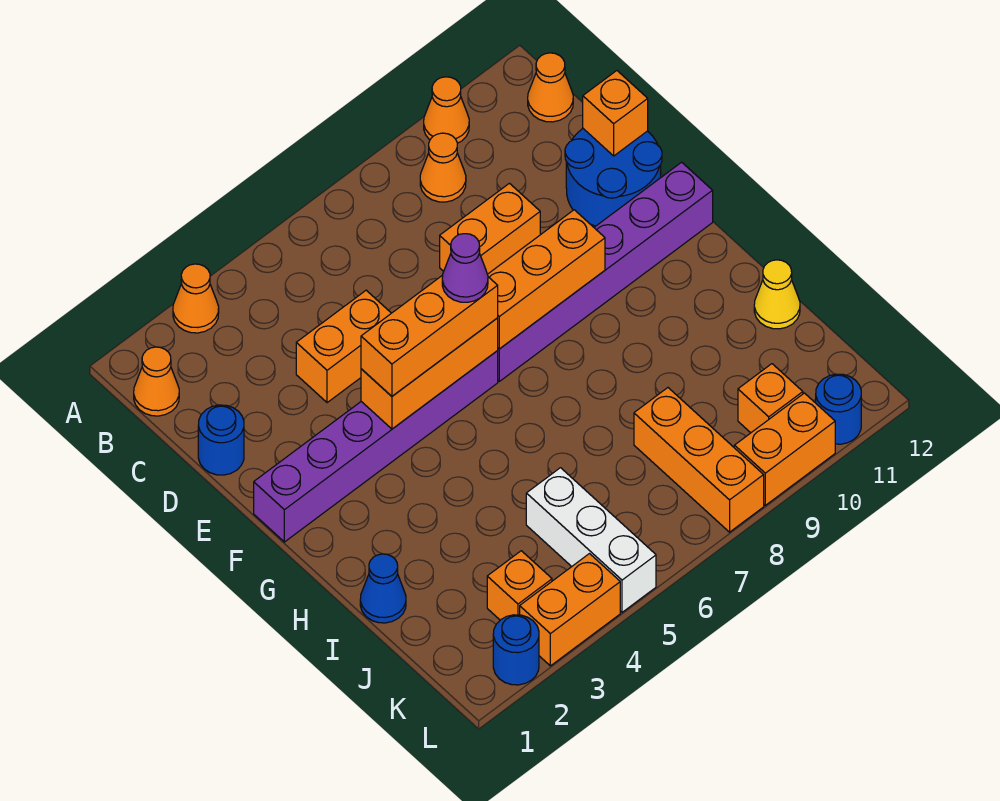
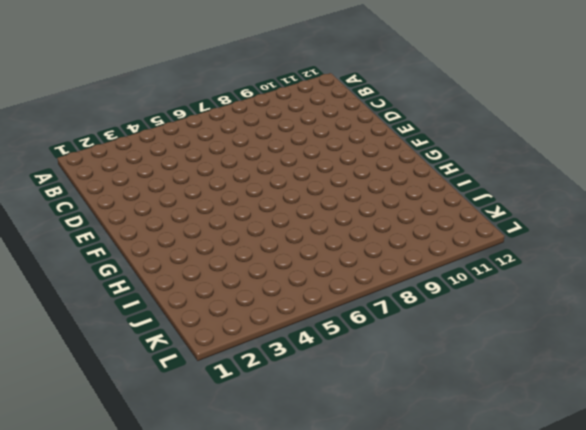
none -> orange cone A3 level 1
none -> orange cone A10 level 1
none -> orange cone B1 level 1

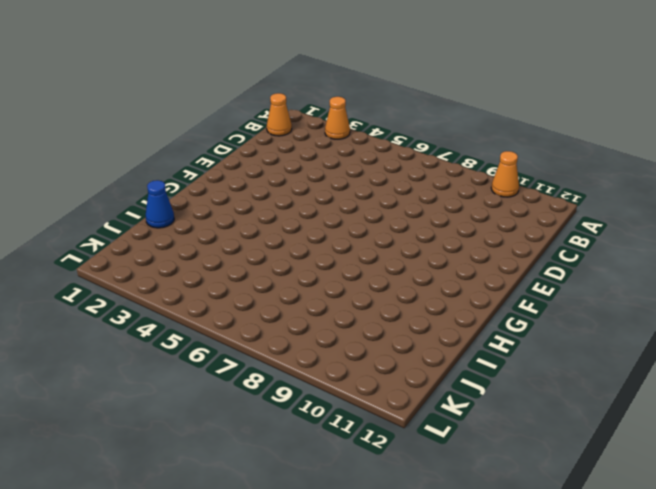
none -> orange cone B9 level 1
none -> orange cone B12 level 1
none -> blue round brick D1 level 1

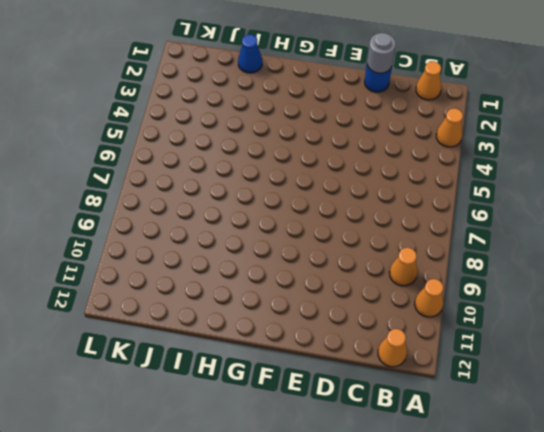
grey round brick D1 level 2 -> none
none -> orange brick D4:D5 level 1
none -> orange brick D8:D9 level 1
none -> blue round brick D11:E12 level 1

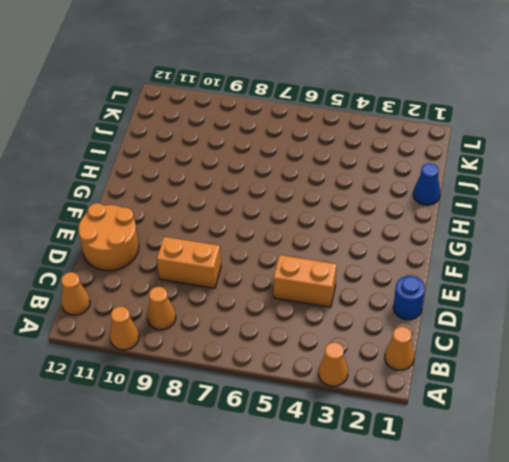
orange round brick D11:E12 level 1 -> blue round brick D11:E12 level 1
none -> purple brick F1:F6 level 1
none -> purple brick F7:F12 level 1
none -> yellow cone I12 level 1

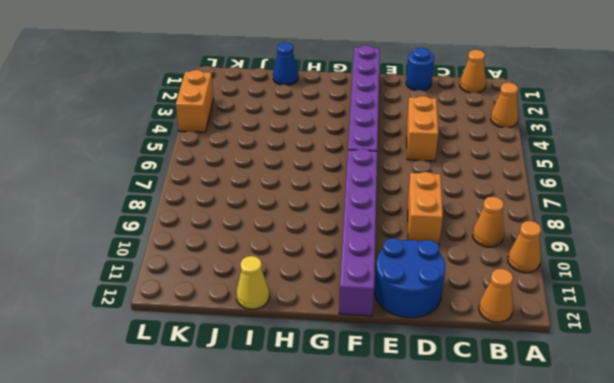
none -> white brick J5:L5 level 1
none -> orange brick J8:L8 level 1
none -> orange brick K3 level 1

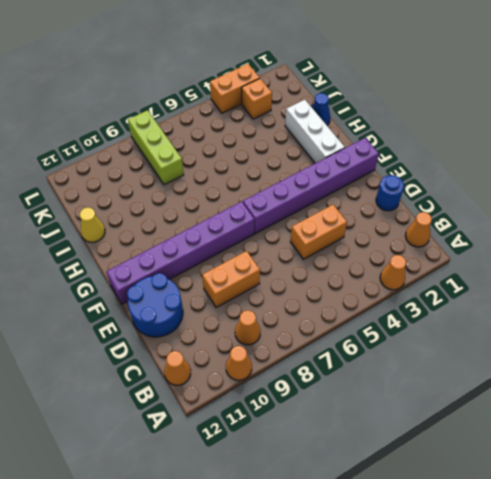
white brick G2:I2 level 1 -> white brick J5:L5 level 1
lime brick J8:L8 level 1 -> orange brick J8:L8 level 1
none -> orange brick K10 level 1
none -> blue round brick L2 level 1
none -> orange brick L9:L10 level 1

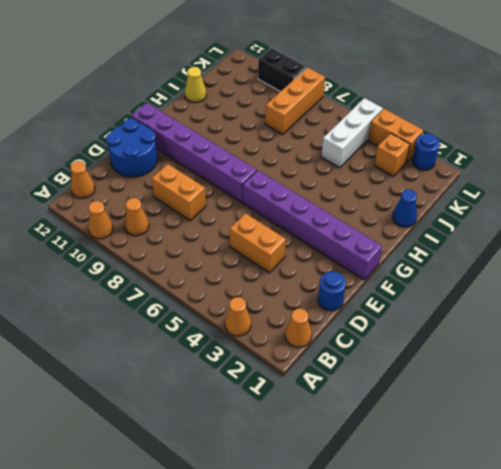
black brick L9:L10 level 1 -> orange brick L9:L10 level 1
none -> orange brick K10 level 1
none -> blue round brick L11 level 1
none -> orange brick D12 level 2

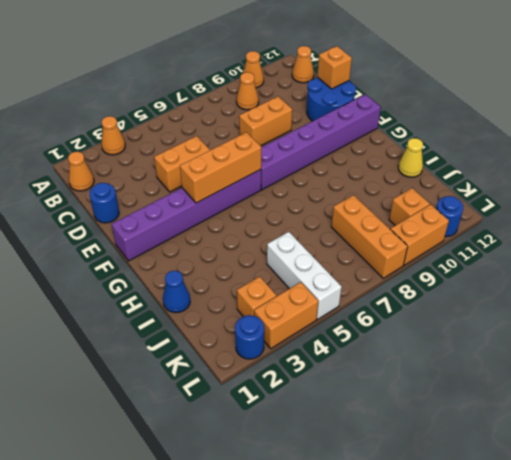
none -> orange brick F7:F9 level 2
none -> orange brick F4:F6 level 3
none -> purple cone F6 level 4

